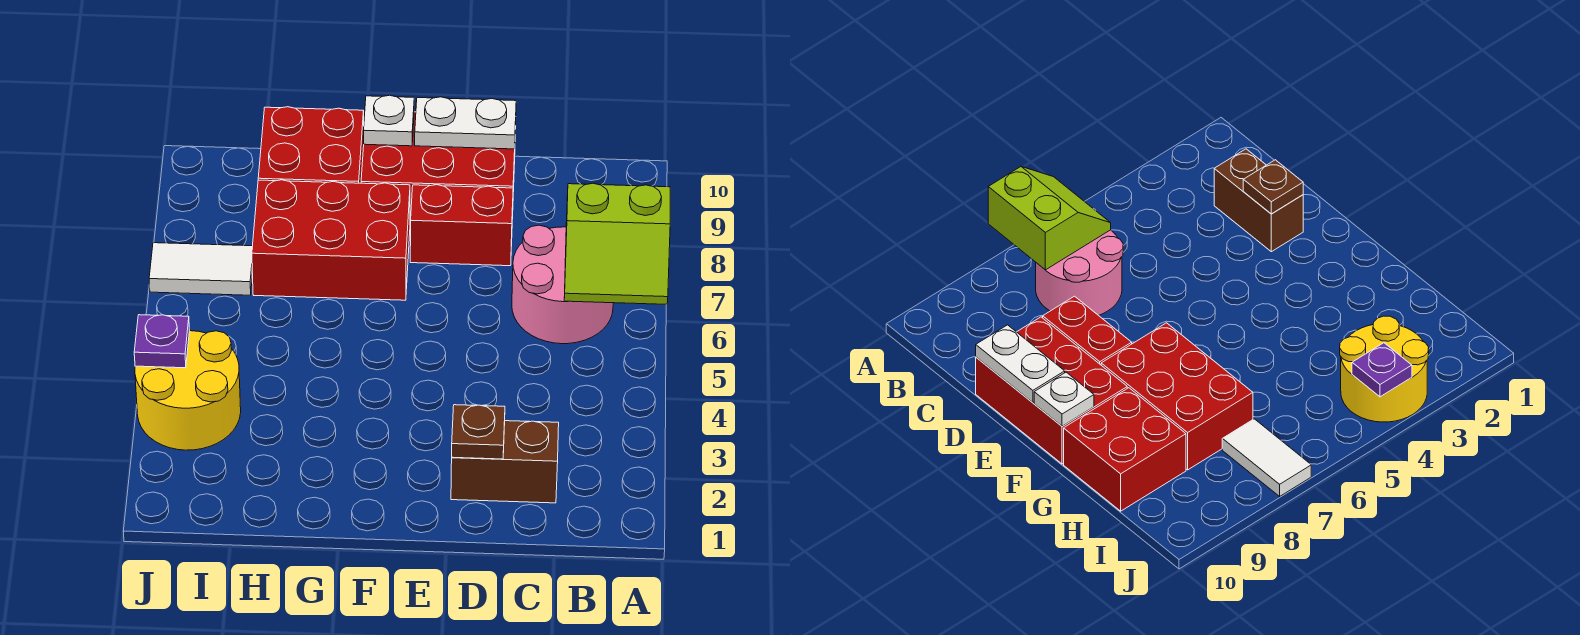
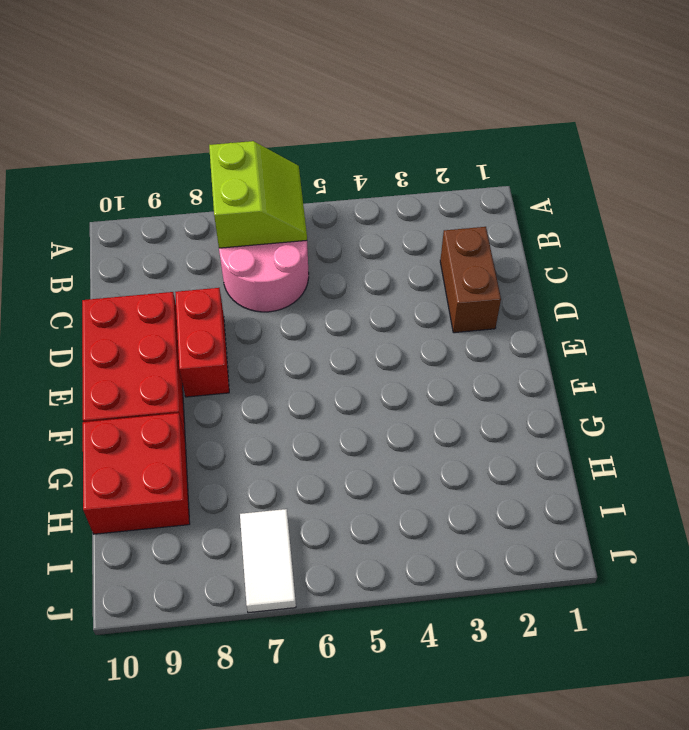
none -> red brick F7:H8 level 1
none -> yellow round brick I3:J4 level 1
none -> brown plate D2 level 2

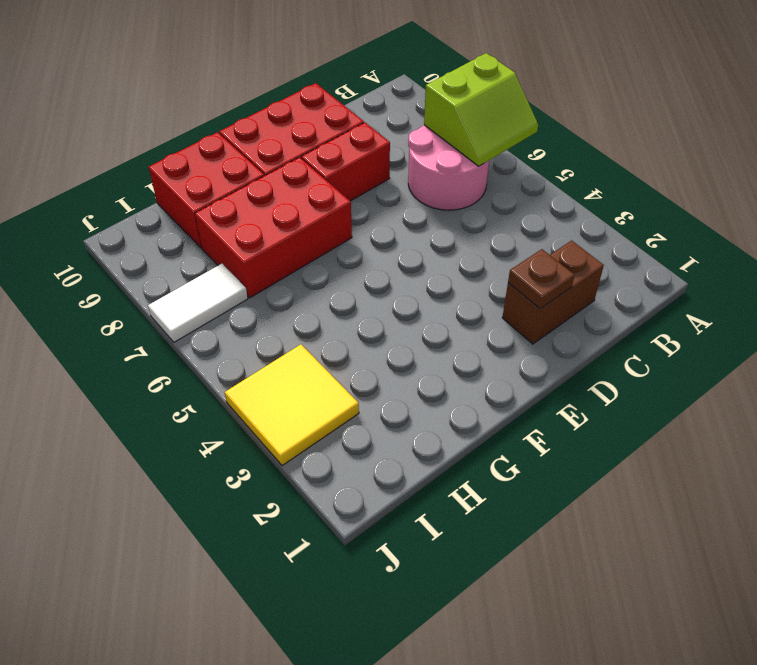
yellow tile I3:J4 level 1 -> yellow round brick I3:J4 level 1
none -> white plate D10:E10 level 2
none -> white plate F10 level 2
none -> purple plate J4 level 2

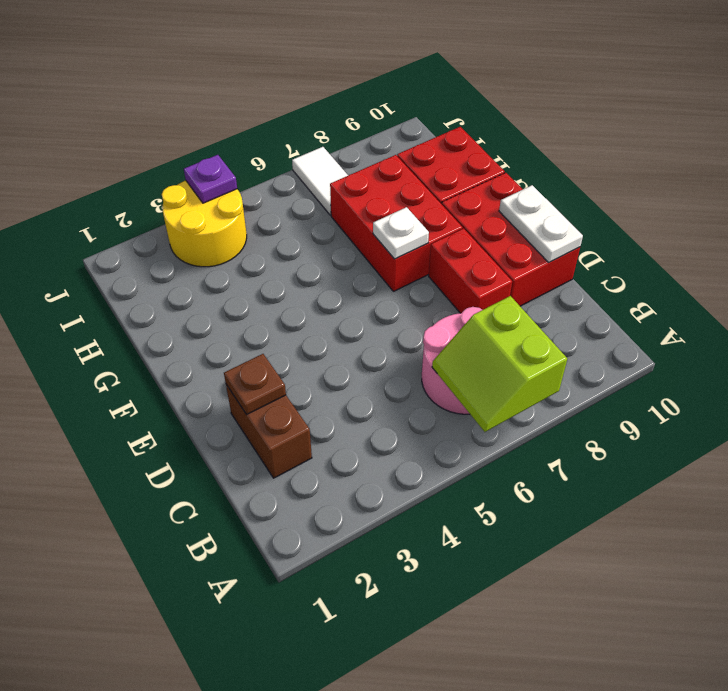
white plate F7 level 2 -> white plate F10 level 2

